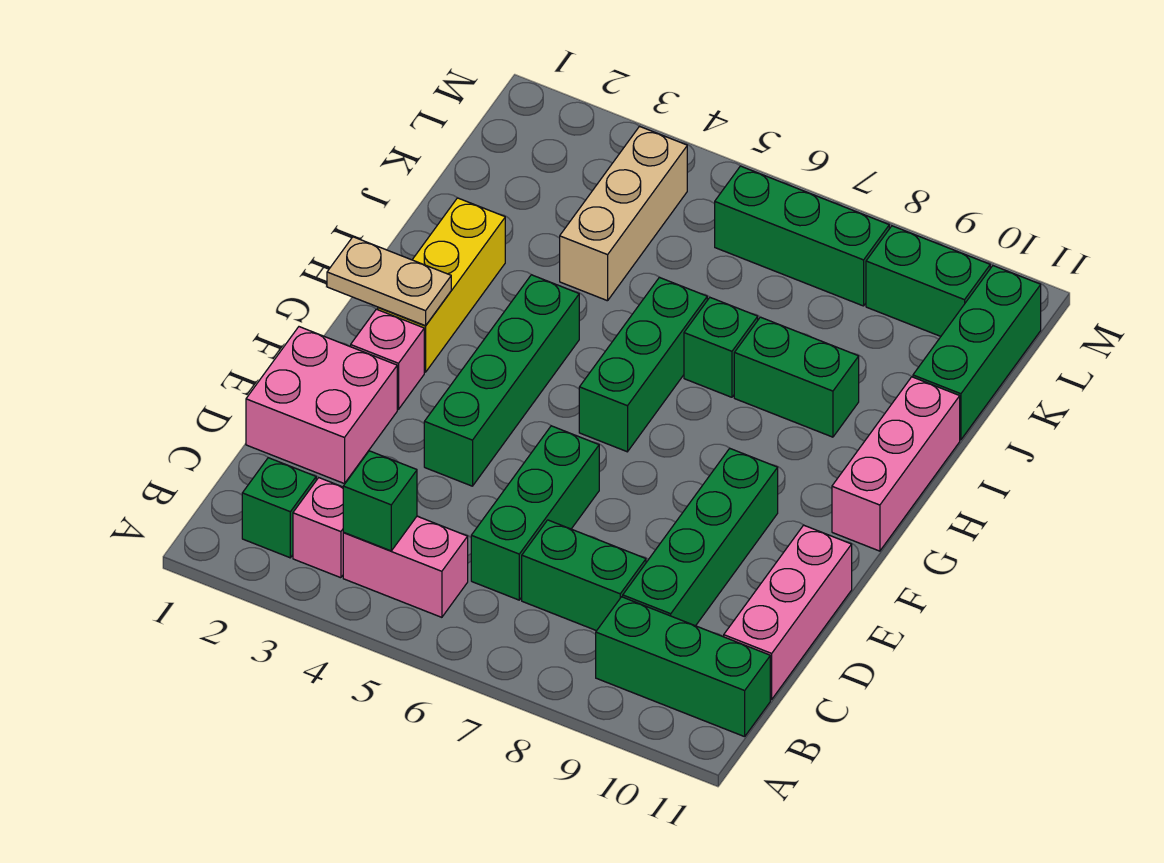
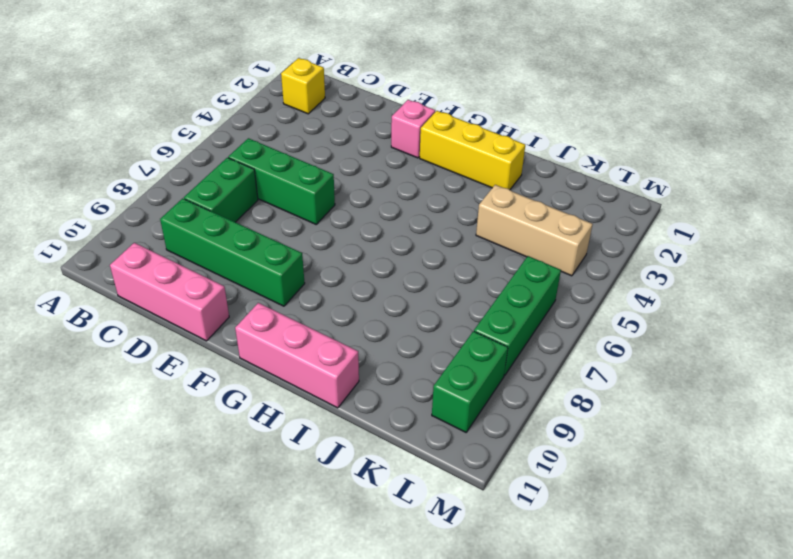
yellow brick B2 level 1 -> green brick B2 level 1
none -> pink brick B3 level 1
none -> pink brick B4:B5 level 1
none -> green brick B9:B11 level 1

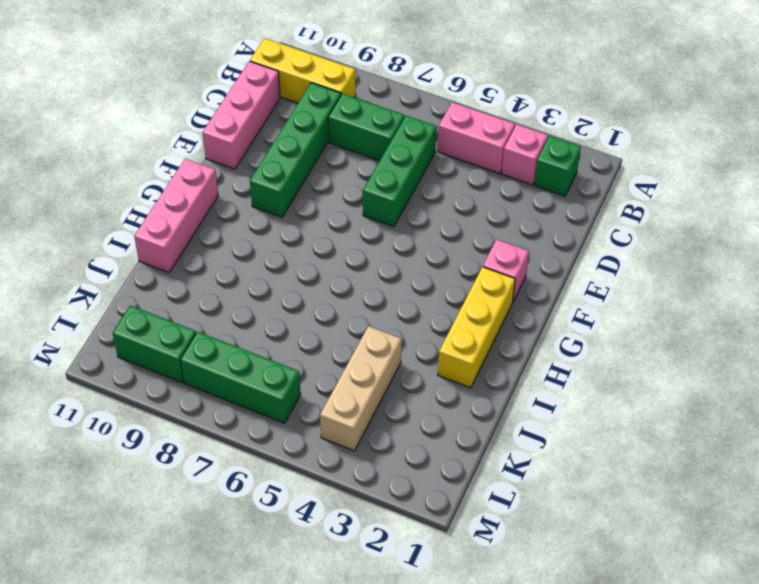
yellow brick B9:B11 level 1 -> green brick B9:B11 level 1
none -> pink brick D1:E2 level 1
none -> green brick E4:H4 level 1
none -> green brick G6:I6 level 1

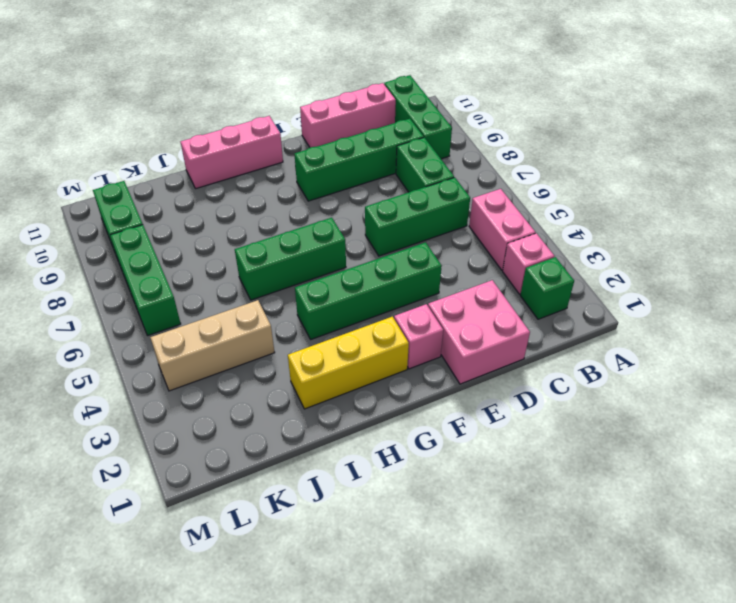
none -> green brick I7 level 1
none -> green brick I8:I9 level 1
none -> green brick J11:L11 level 1

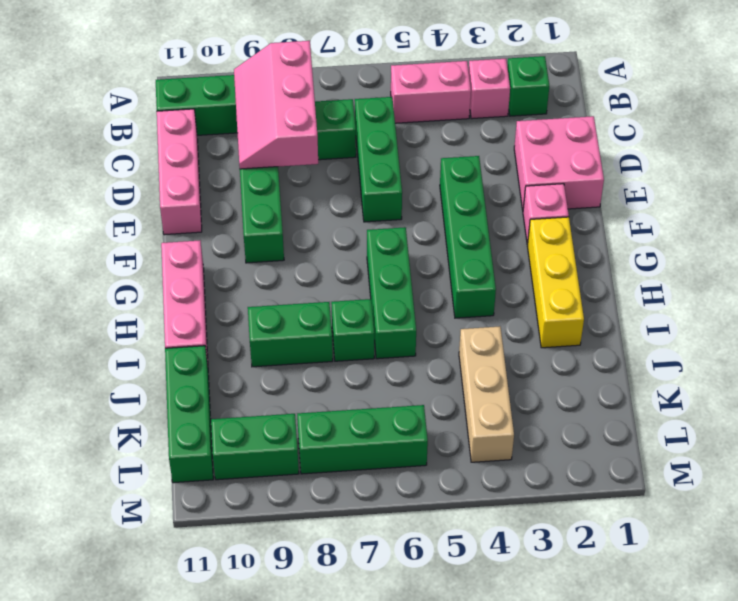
pink slope B8:D9 level 2 top 8 -> none
none -> green brick B4 level 2
none -> tan plate G1:G2 level 2

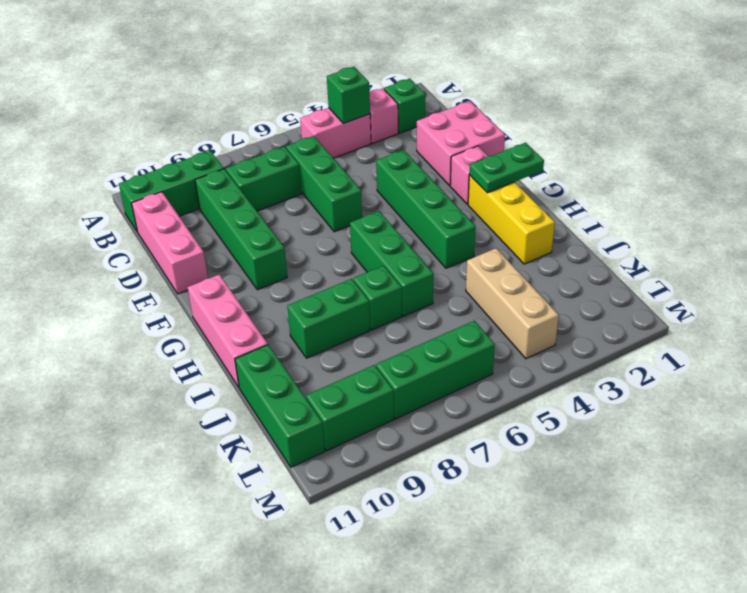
green plate G1:G2 level 2 -> tan plate G1:G2 level 2

